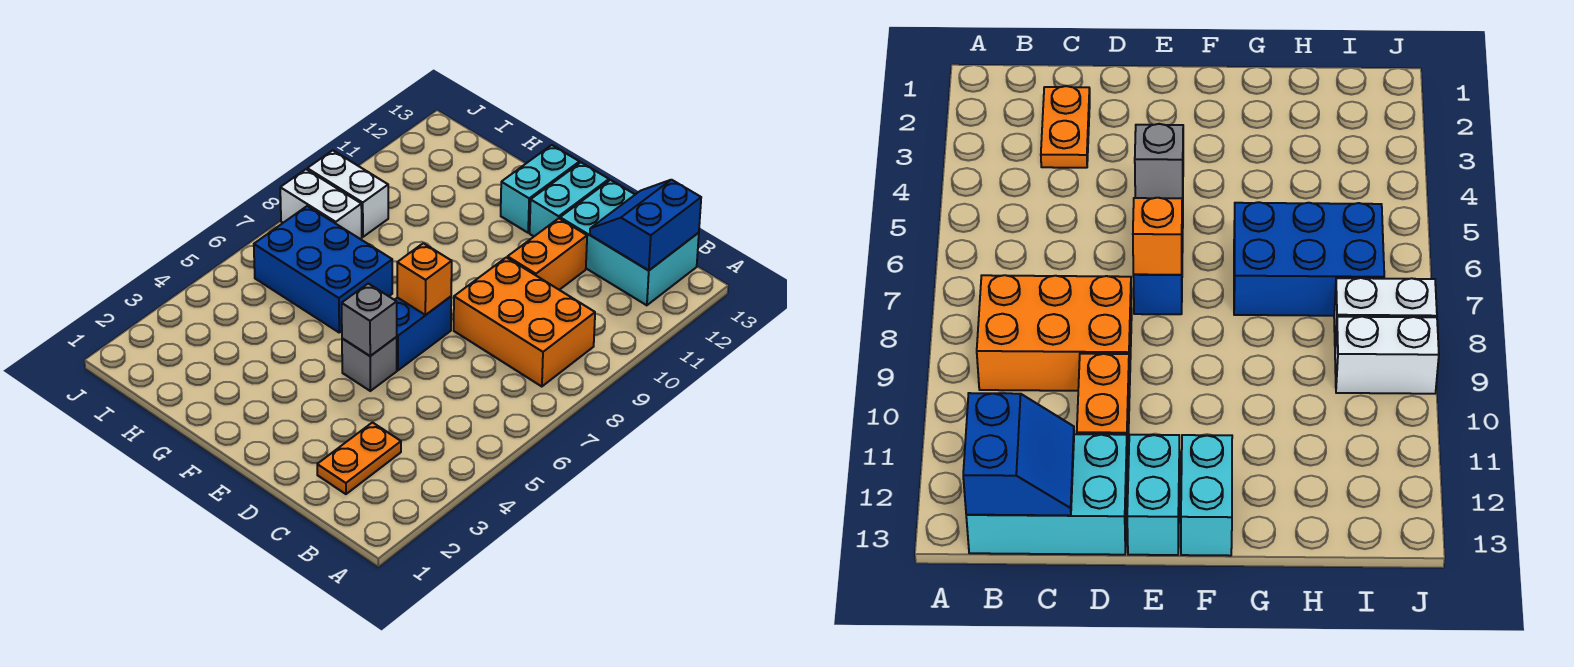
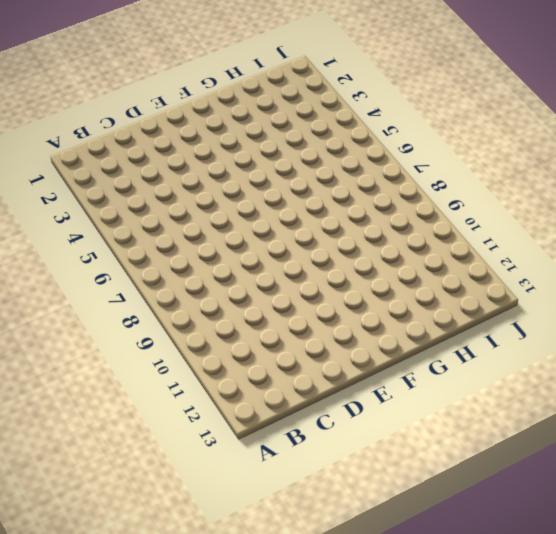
none -> orange brick B8:D9 level 1
none -> cyan brick B12:D13 level 1
none -> orange plate C2:C3 level 1

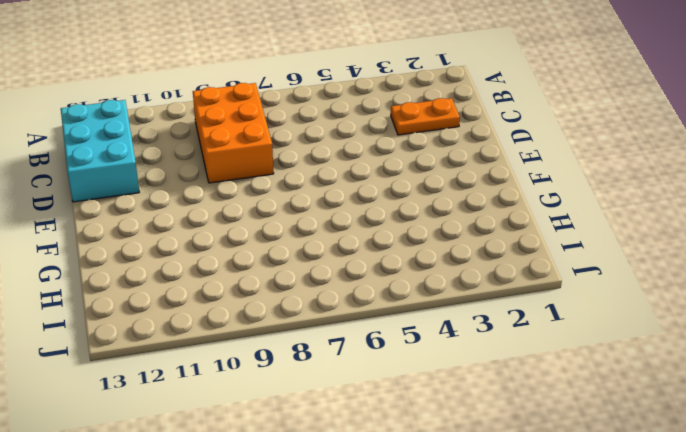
none -> orange brick D10:D11 level 1
none -> grey brick E5 level 1
none -> blue brick E6:E7 level 1

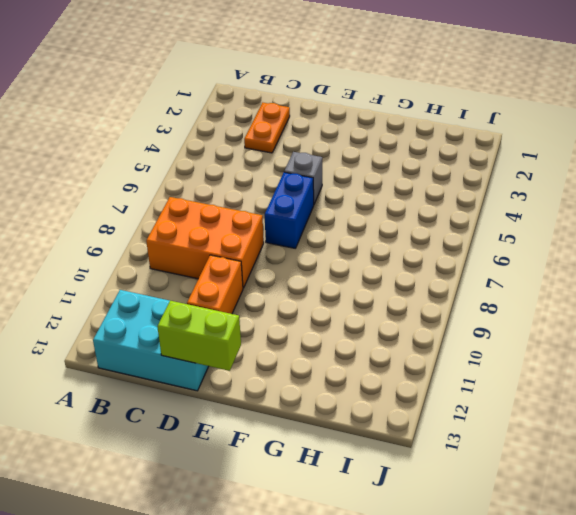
lime brick D13:E13 level 2 -> none
none -> cyan brick E12:E13 level 1
none -> cyan brick F12:F13 level 1
none -> blue brick G6:I7 level 1

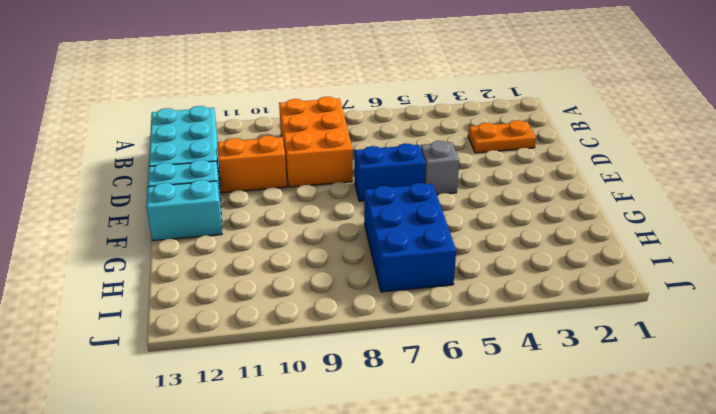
none -> white brick I8:J8 level 1
none -> white brick I9:J9 level 1
none -> blue slope B12:C13 level 2 top B

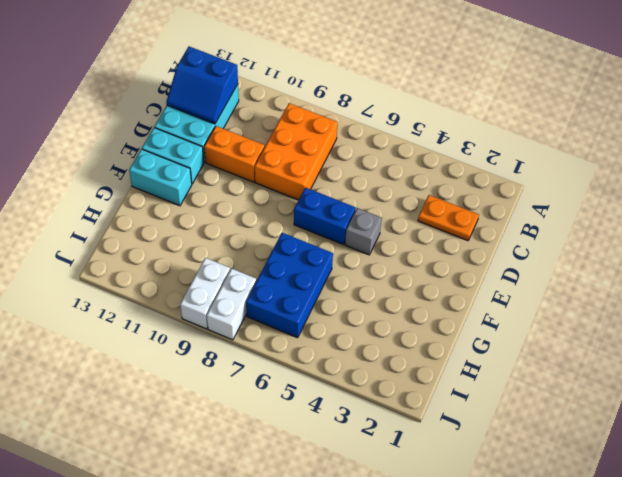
none -> grey brick E5 level 2
none -> orange brick E7 level 2

